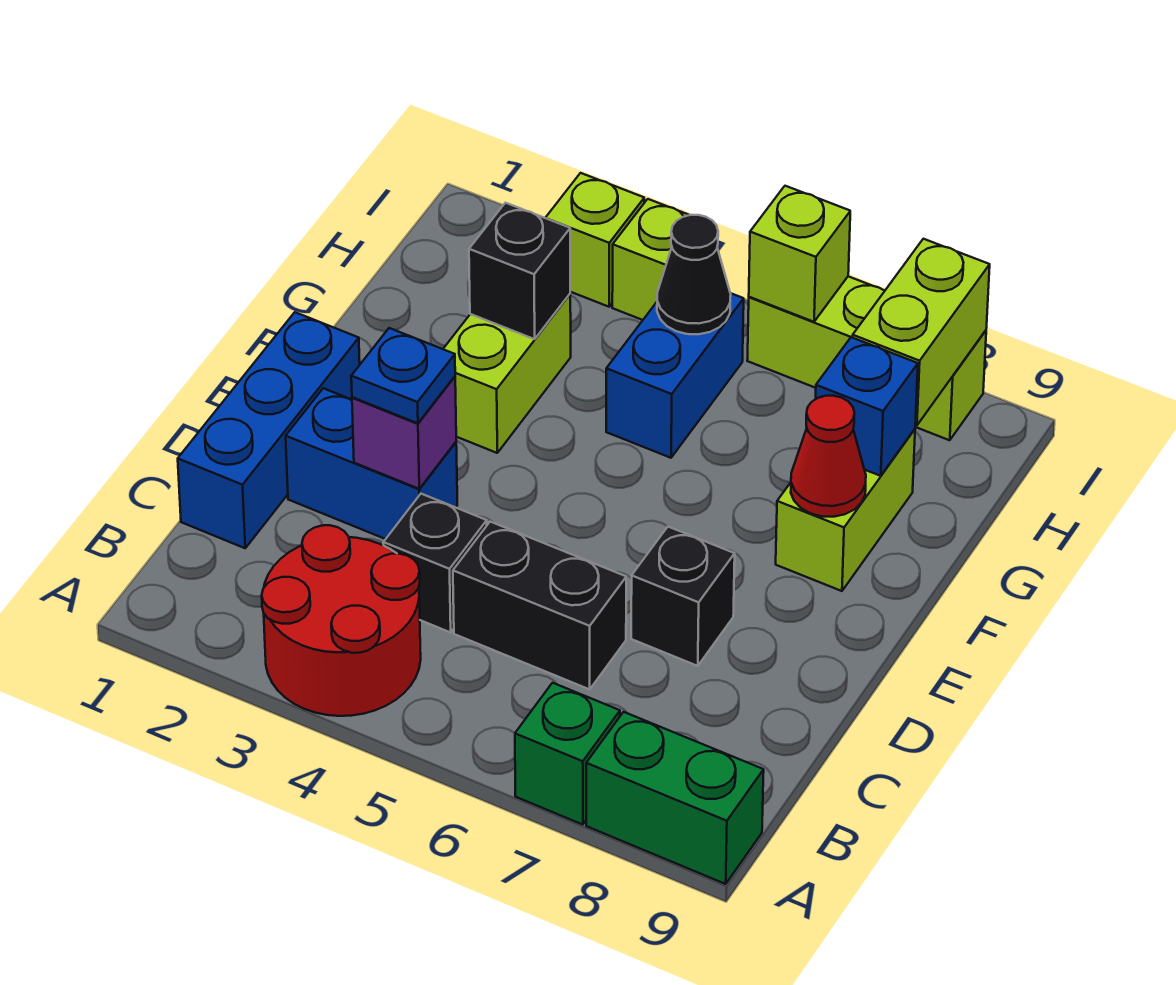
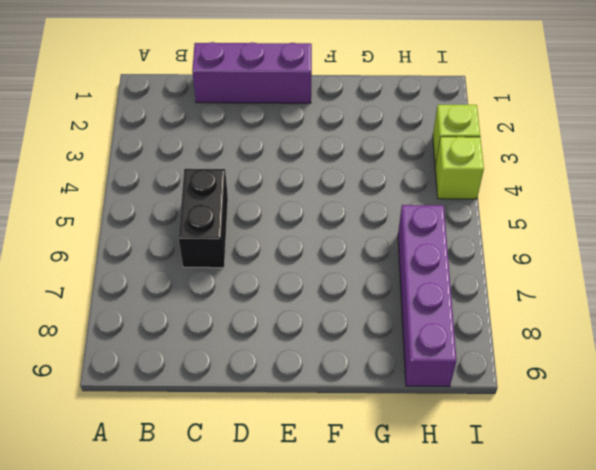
purple brick C1:E1 level 1 -> blue brick C1:E1 level 1
purple brick H6:H9 level 1 -> none
none -> red round brick A3:B4 level 1
none -> green brick A7 level 1
none -> green brick A8:A9 level 1

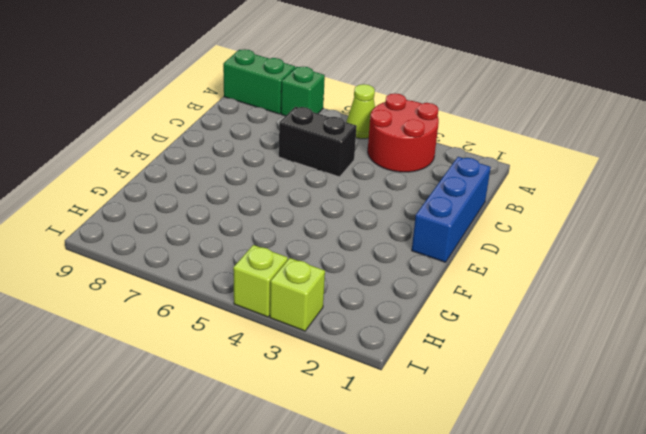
lime cone A5 level 1 -> none
none -> black brick C4 level 1
none -> blue brick D2:D3 level 1
none -> black brick D7 level 1

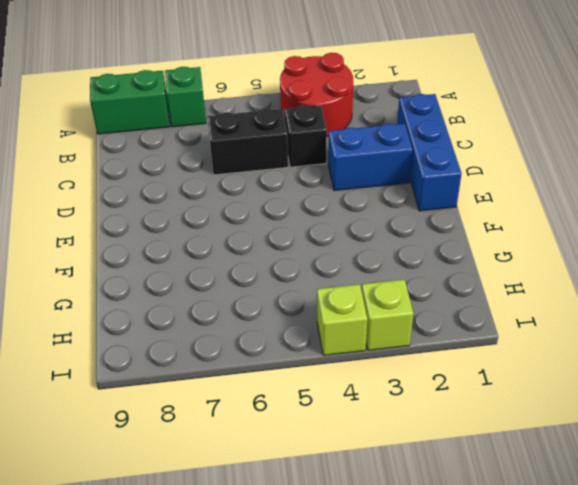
none -> black brick D7 level 1
none -> lime brick F3:G3 level 1
none -> lime brick F8:G8 level 1

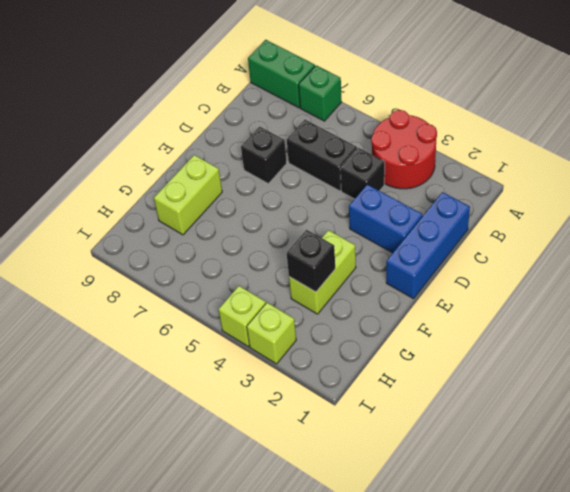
none -> blue brick G5:H5 level 1
none -> lime brick I6:I8 level 1
none -> purple brick D3 level 2

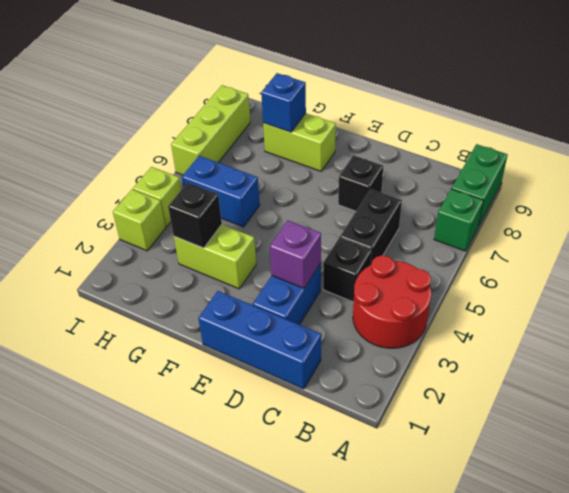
none -> red cone F8 level 2
none -> black cone H5 level 2
none -> lime brick H8:I8 level 2

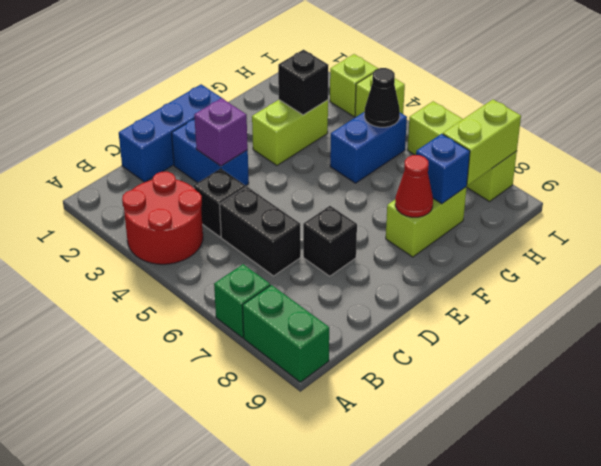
none -> lime brick I6 level 2
none -> blue plate D3 level 3

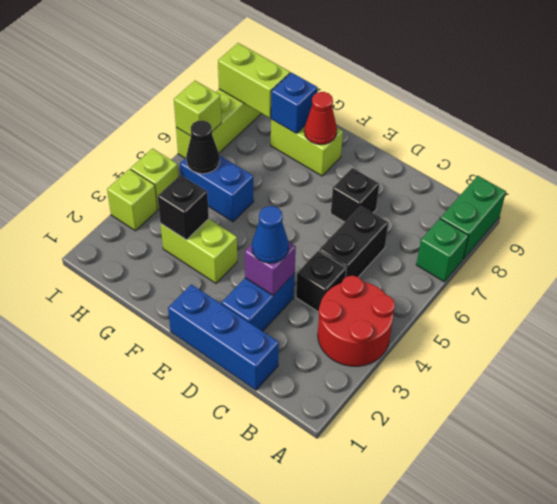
blue cone D3 level 3 -> blue plate D3 level 3

